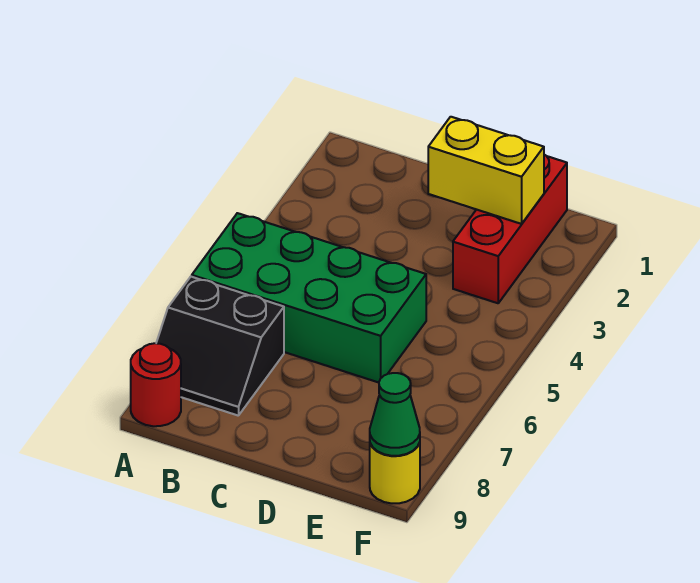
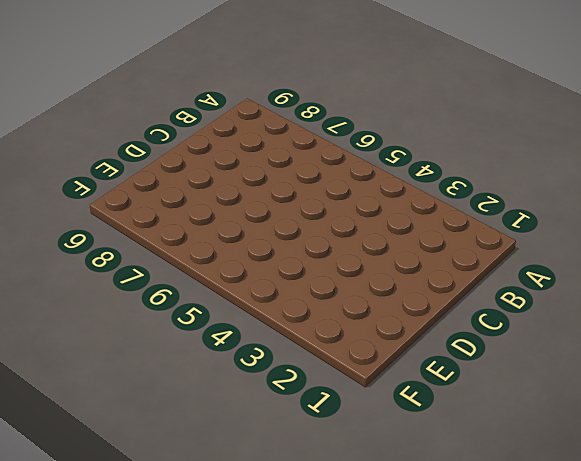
none -> green brick A5:D6 level 1
none -> black slope A7:B8 level 1 top 7

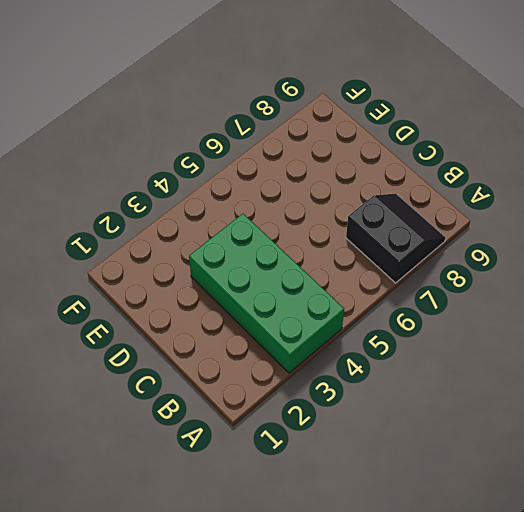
green brick A3:D4 level 1 -> green brick A5:D6 level 1
none -> red round brick A9 level 1
none -> red brick E1:E3 level 1

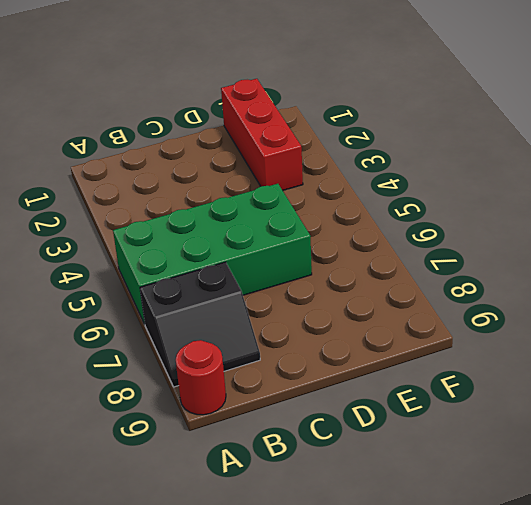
none -> yellow round brick F9 level 1
none -> yellow brick D2:E2 level 2

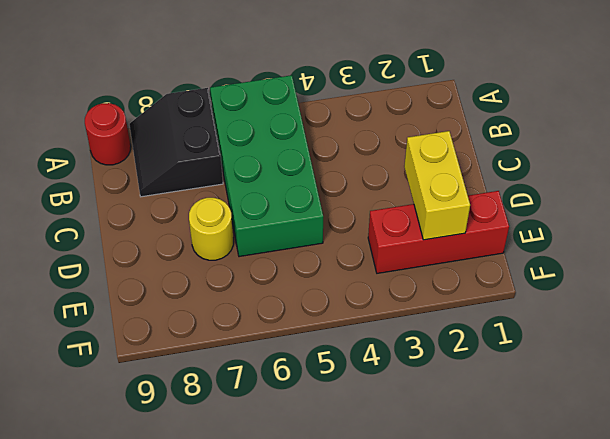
yellow round brick D7 level 1 -> yellow round brick F9 level 1
none -> green cone F9 level 2

